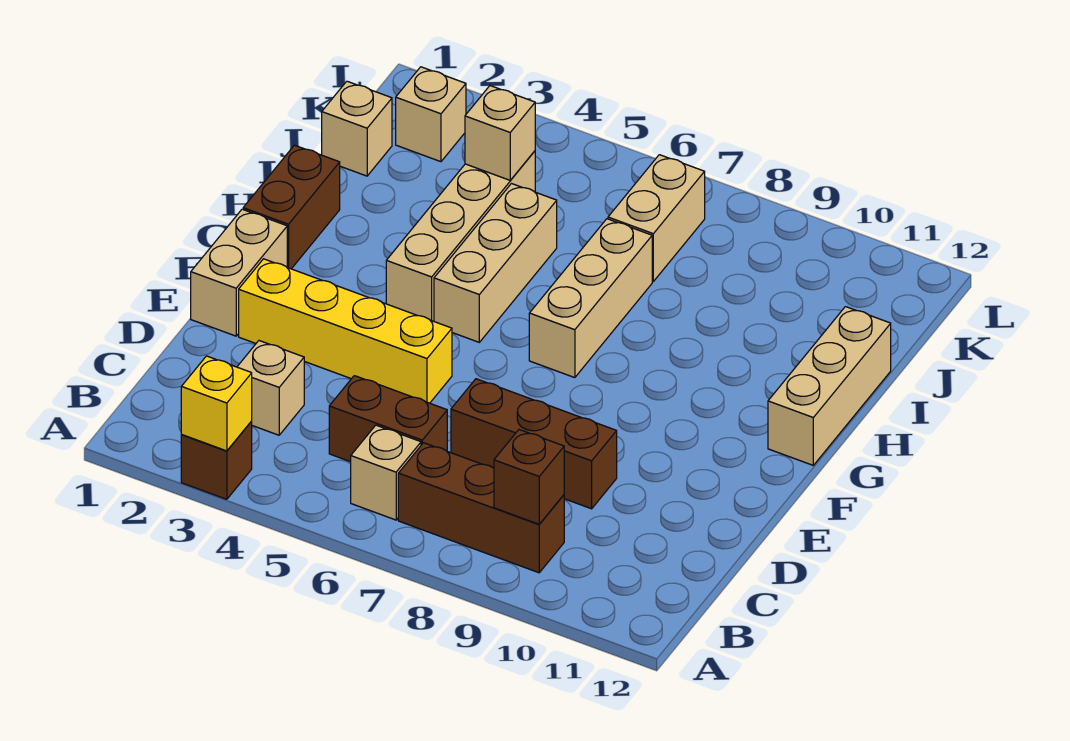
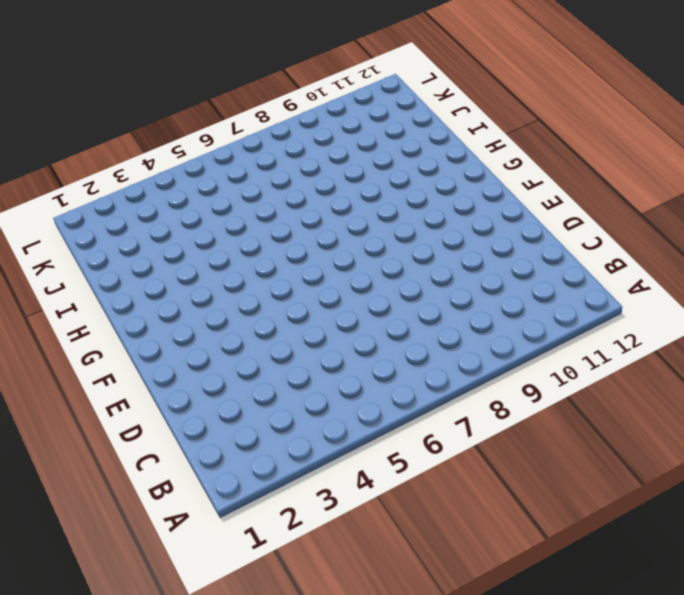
none -> brown brick A3 level 1
none -> tan brick B6 level 1
none -> brown brick B7:B9 level 1

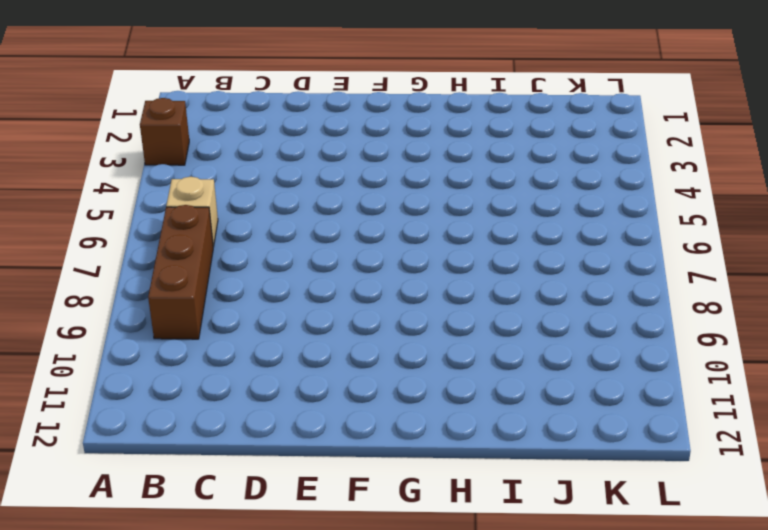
none -> tan brick C3 level 1
none -> brown brick C5:C6 level 1
none -> brown brick D7:D9 level 1

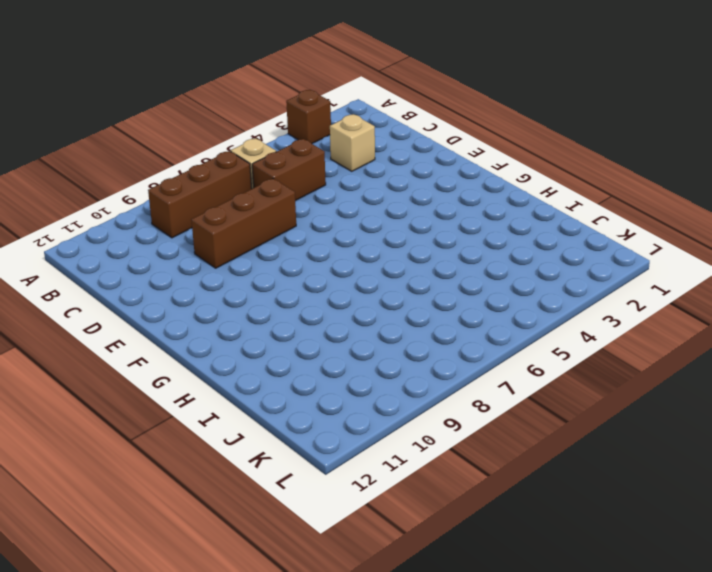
none -> tan brick E1:F1 level 1
none -> yellow brick E2:E5 level 1
none -> brown brick G1:H1 level 1

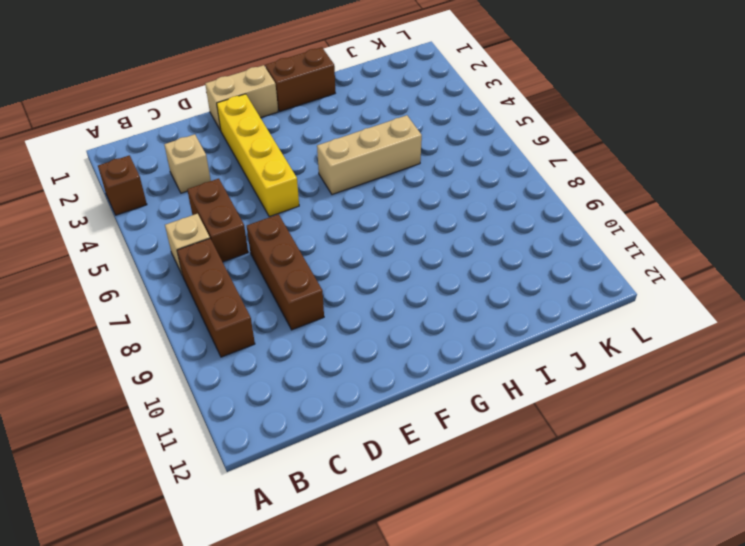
none -> tan brick G4:J4 level 1
none -> tan brick G7:I7 level 1
none -> tan brick G12:I12 level 1

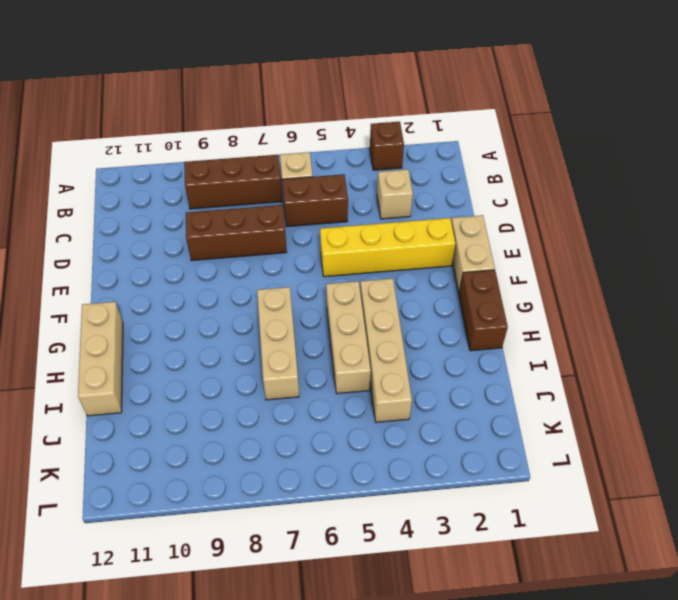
none -> tan brick J1 level 1
none -> tan brick J7:K7 level 1
none -> tan brick K2 level 1

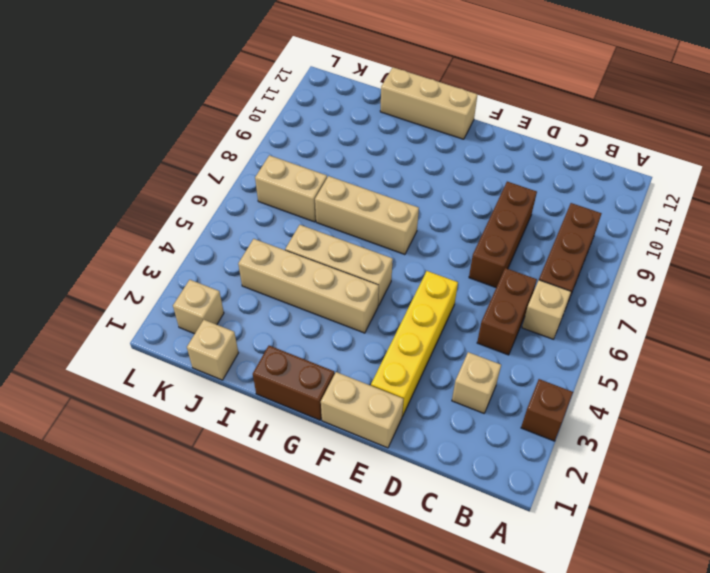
none -> yellow brick A3 level 2
none -> brown brick B9 level 2
none -> tan brick J4 level 2

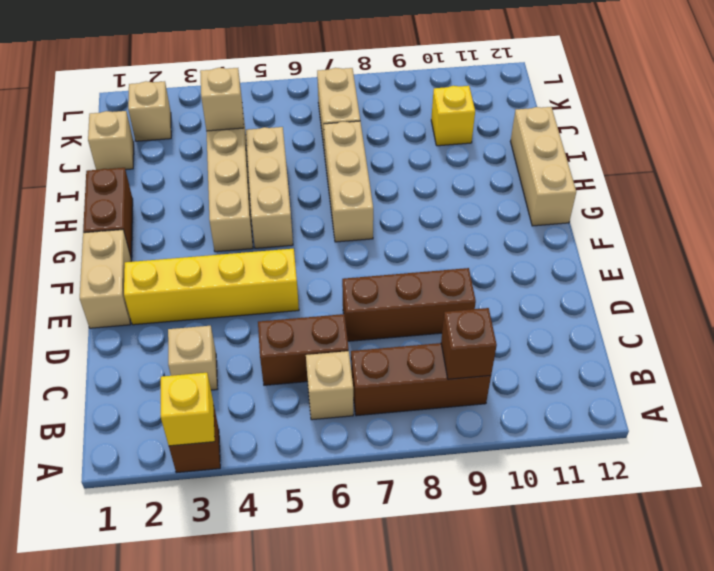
yellow brick J10 level 1 -> none

